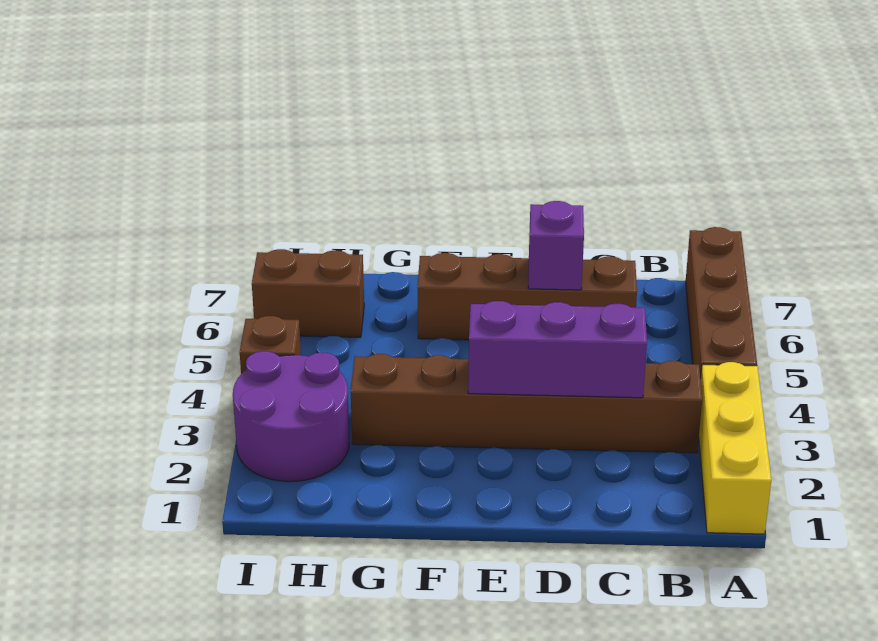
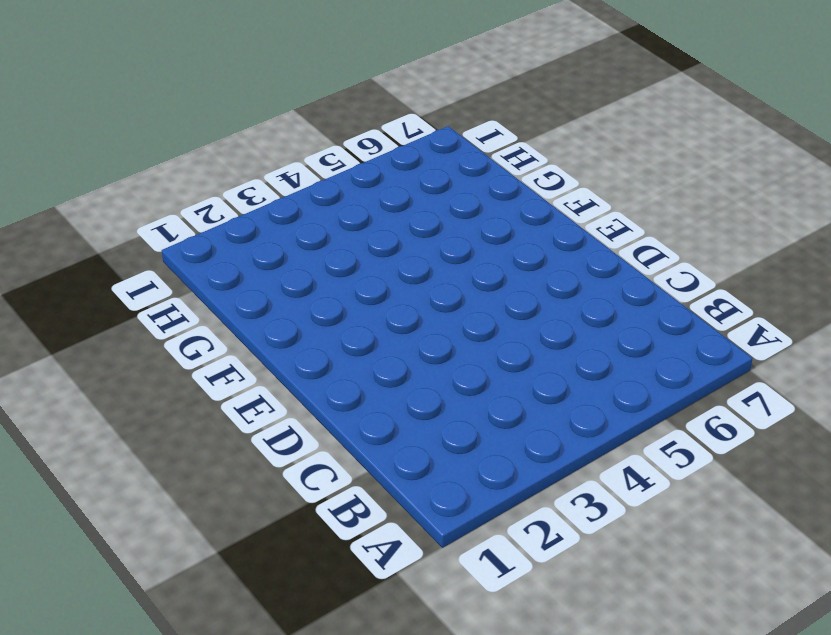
none -> yellow brick A1:A3 level 1
none -> brown brick A4:A7 level 1

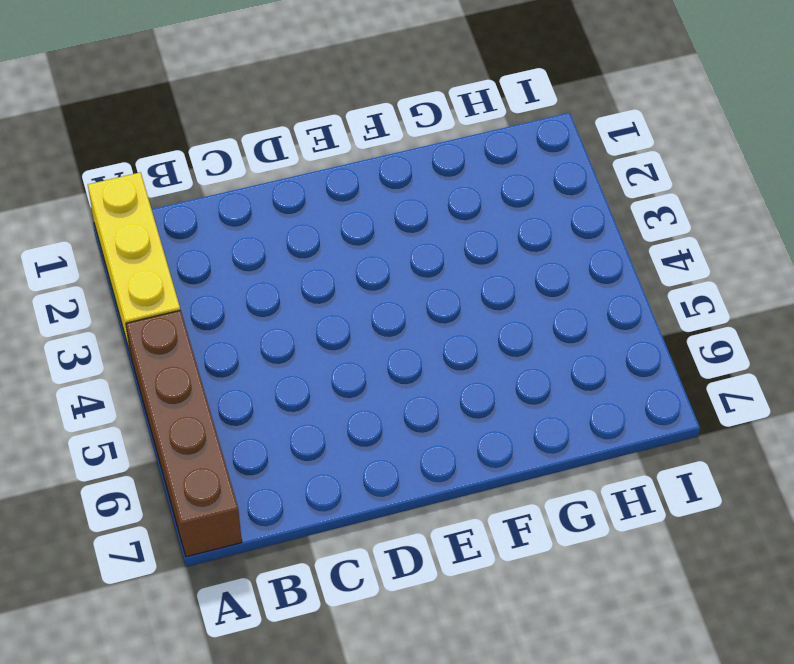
none -> brown brick B3:G3 level 1
none -> brown brick C6:F6 level 1

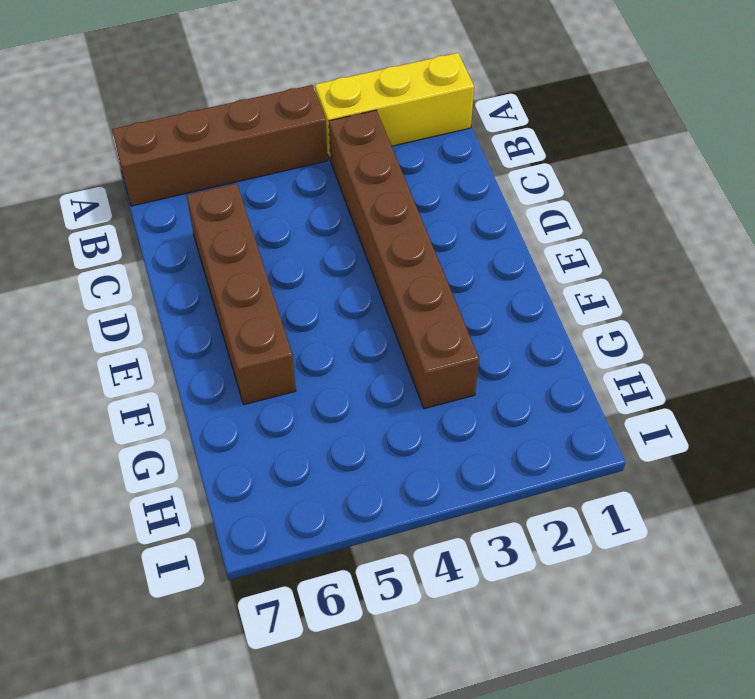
none -> purple round brick H2:I3 level 1
none -> brown brick H6:I6 level 1

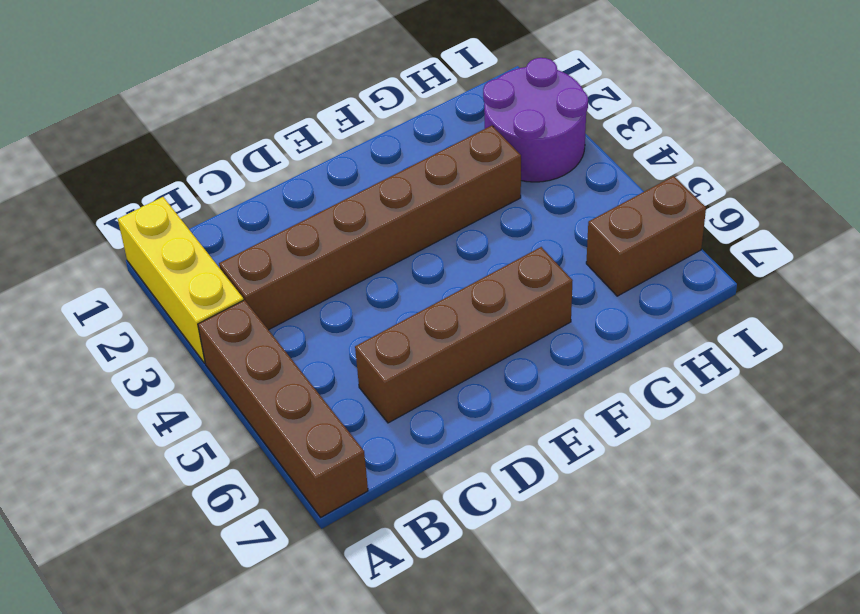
none -> brown brick I4 level 1
none -> purple brick C3:E3 level 2

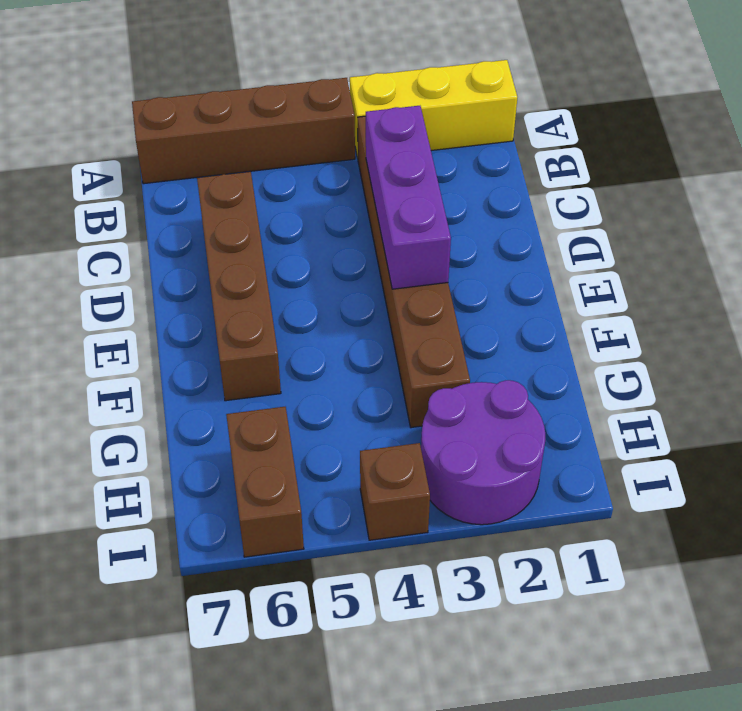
none -> purple brick D6 level 2

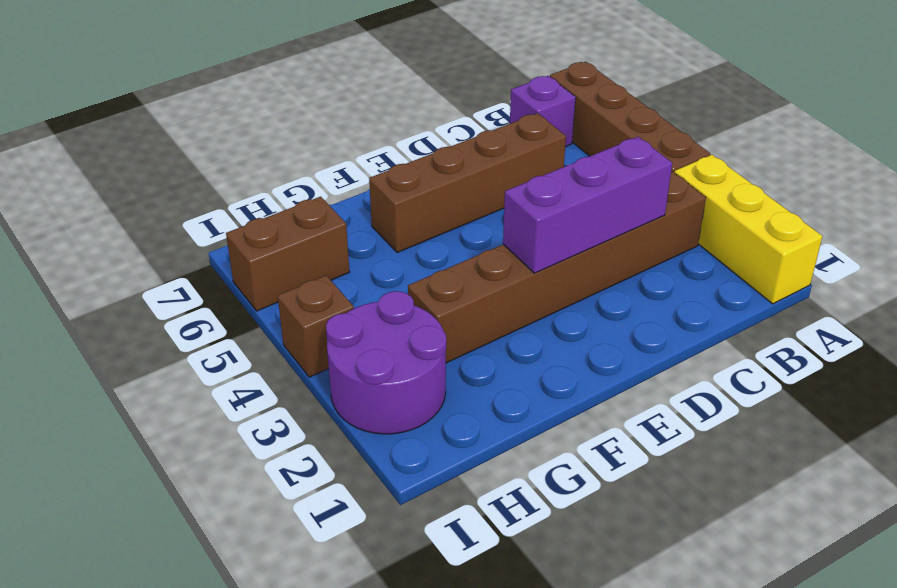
purple brick B7 level 1 -> purple brick D6 level 2

